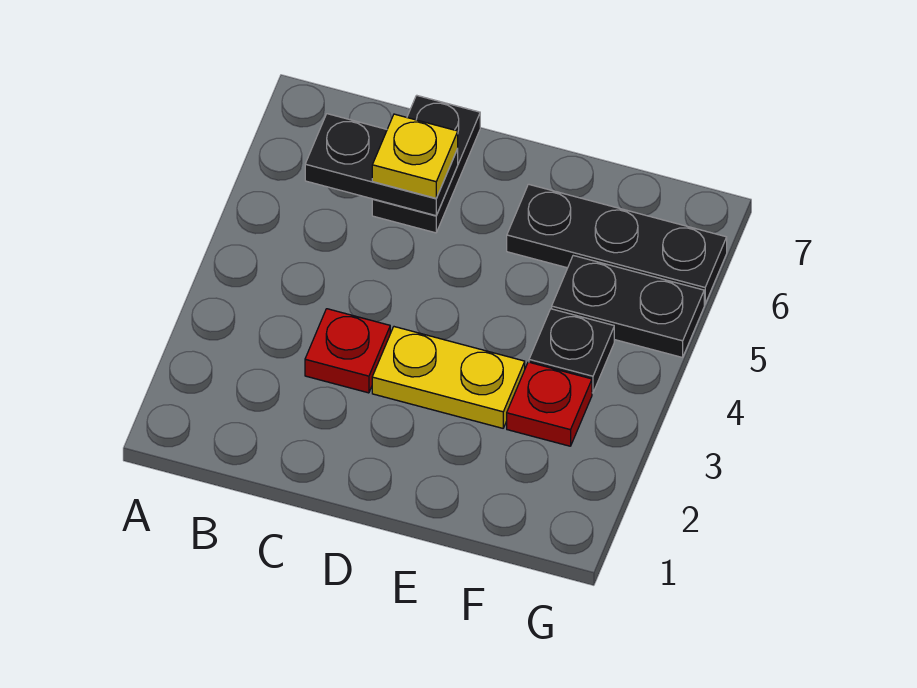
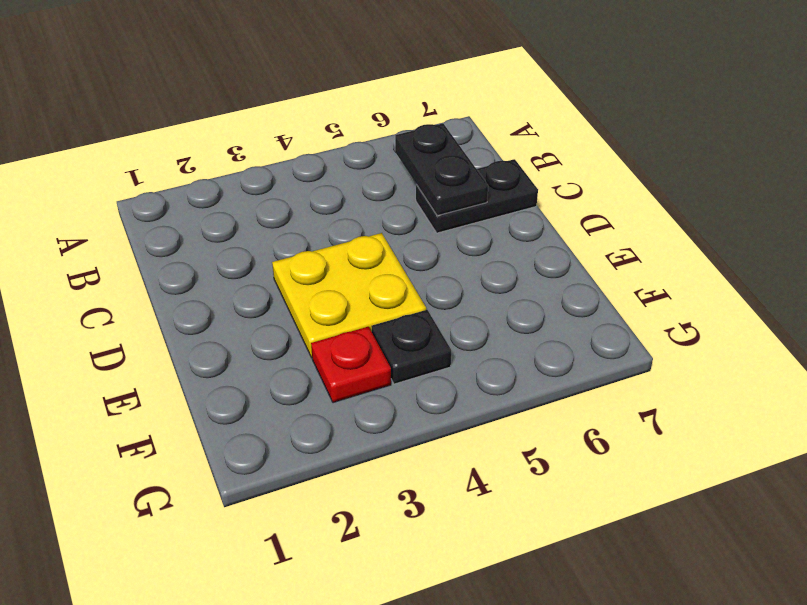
yellow plate D3:E4 level 1 -> yellow plate D3:E3 level 1
none -> red plate C3 level 1
none -> black plate E6:G6 level 1

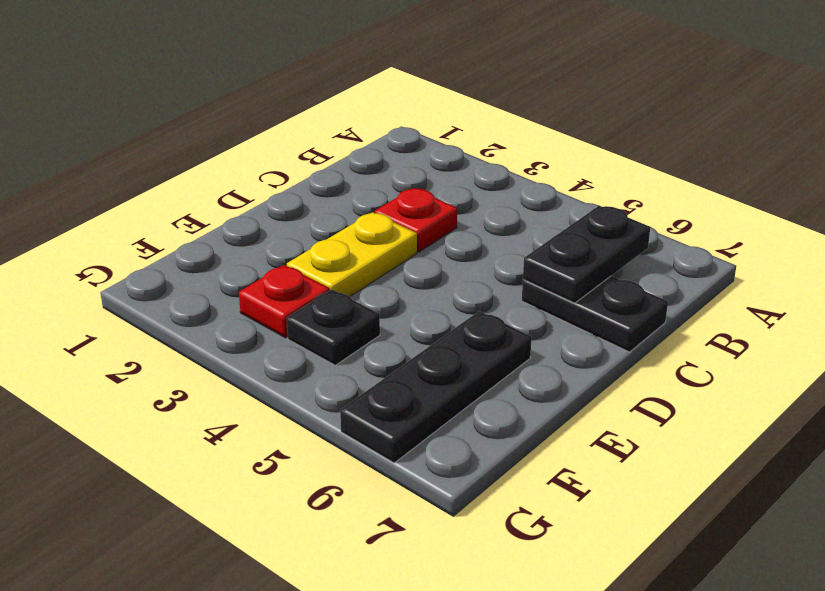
none -> black plate F5:G5 level 1
none -> yellow plate C6 level 3

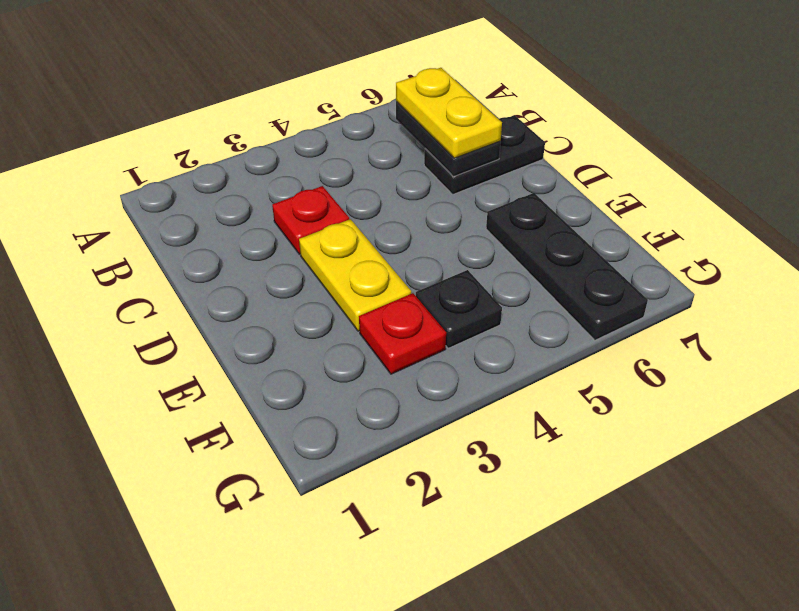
yellow plate B6:C6 level 3 -> yellow plate C6 level 3
none -> black plate F5:G5 level 1

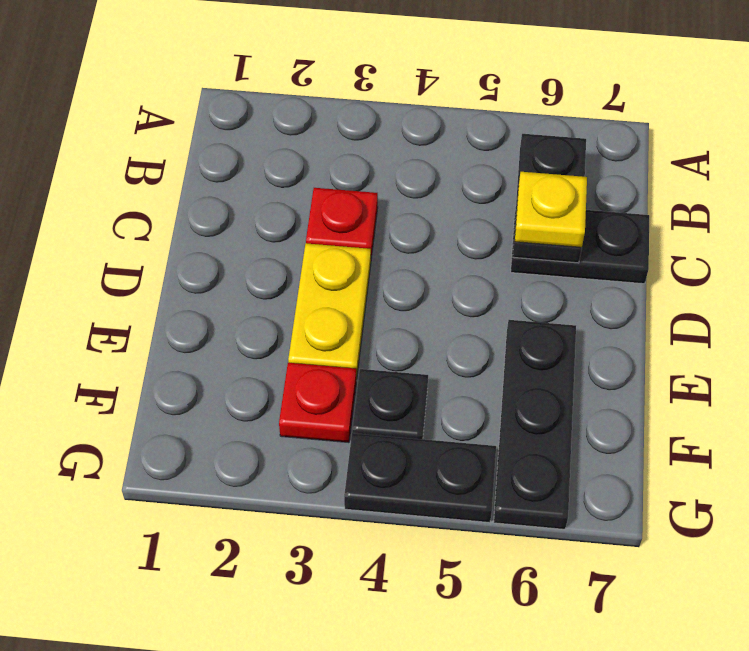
black plate G4:G5 level 1 -> black plate F5:G5 level 1

